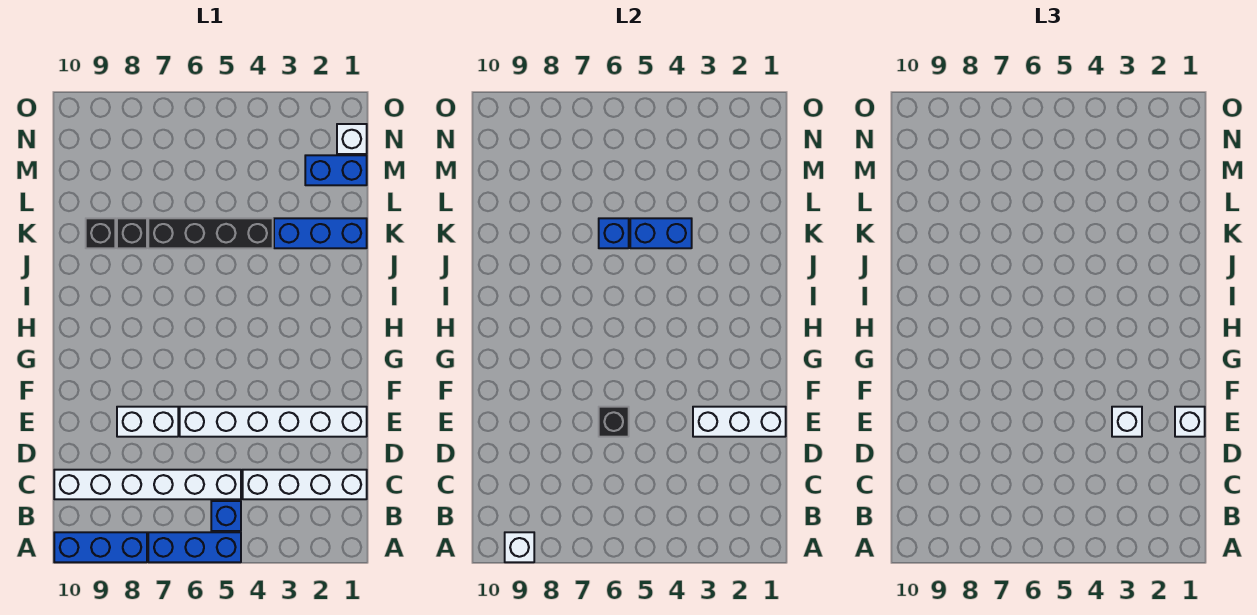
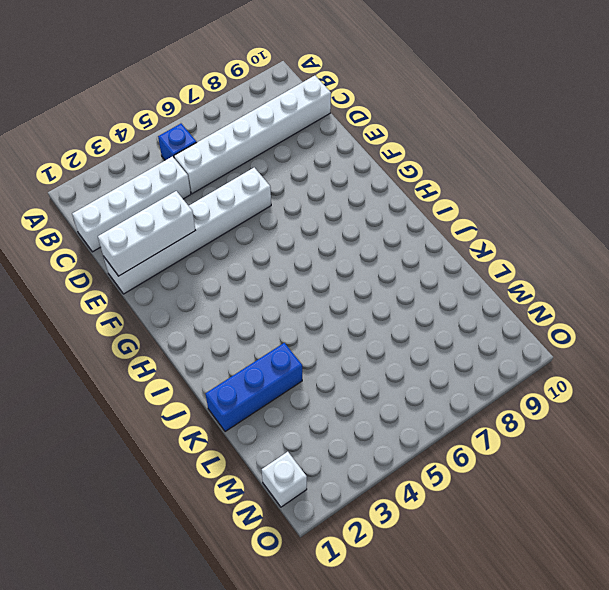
none -> blue brick A5:A7 level 1
none -> blue brick A8:A10 level 1
none -> white brick E7:E8 level 1

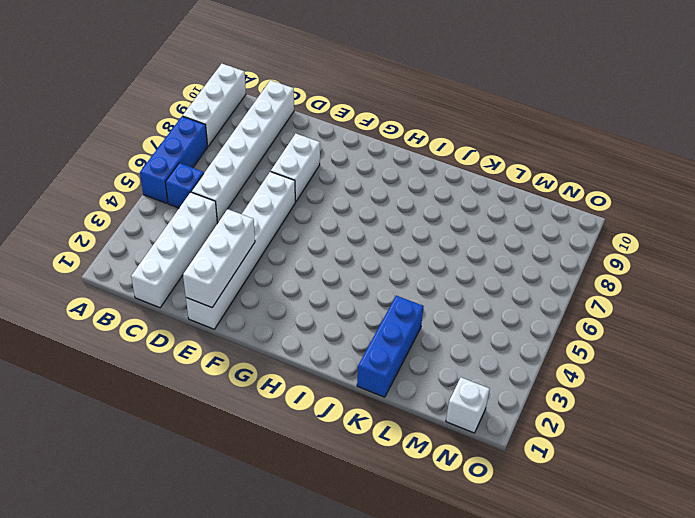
white brick A8:A10 level 1 -> blue brick A8:A10 level 1
none -> black brick K4:K7 level 1
none -> black brick K8 level 1
none -> black brick K9 level 1

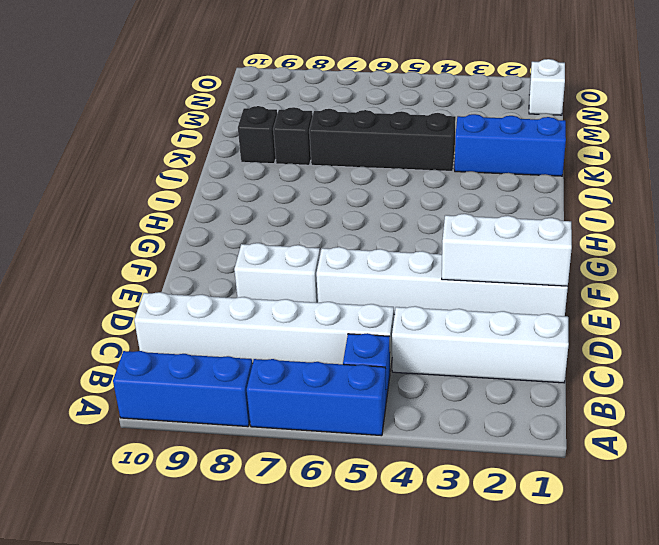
none -> blue brick M1:M2 level 1
none -> white brick A9 level 2
none -> black brick E6 level 2

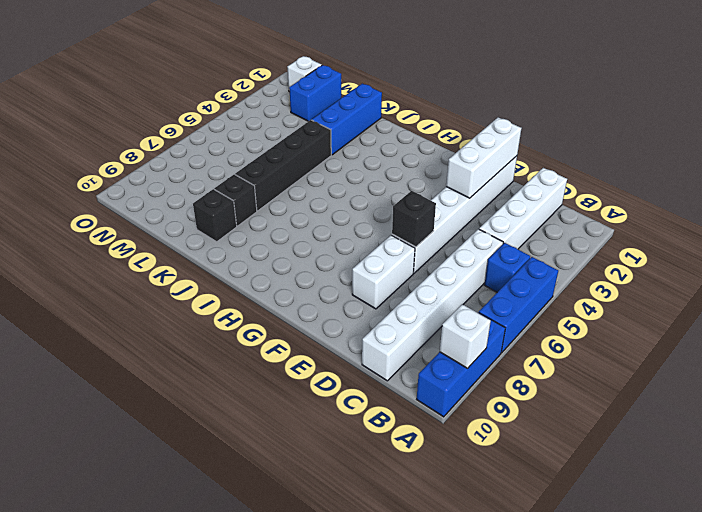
none -> blue brick K4:K5 level 2
none -> blue brick K6 level 2
none -> white brick E1 level 3

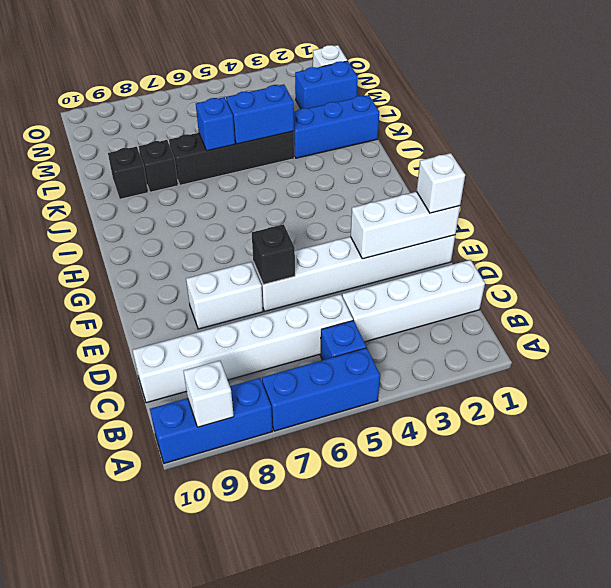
none -> white brick E3 level 3

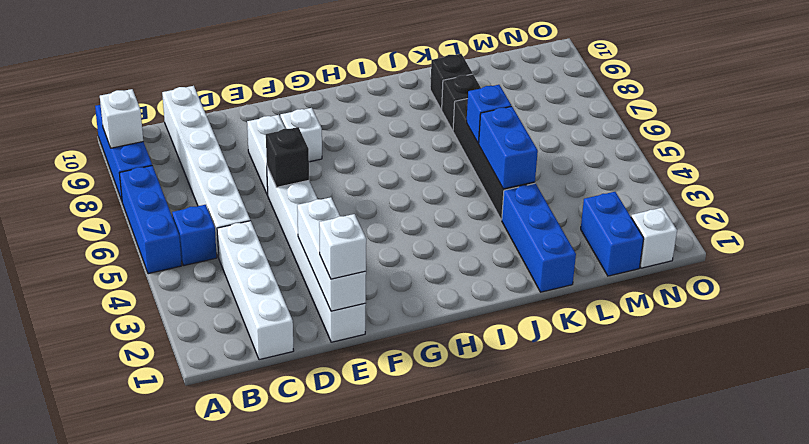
white brick F8 level 1 -> white brick E3 level 3

